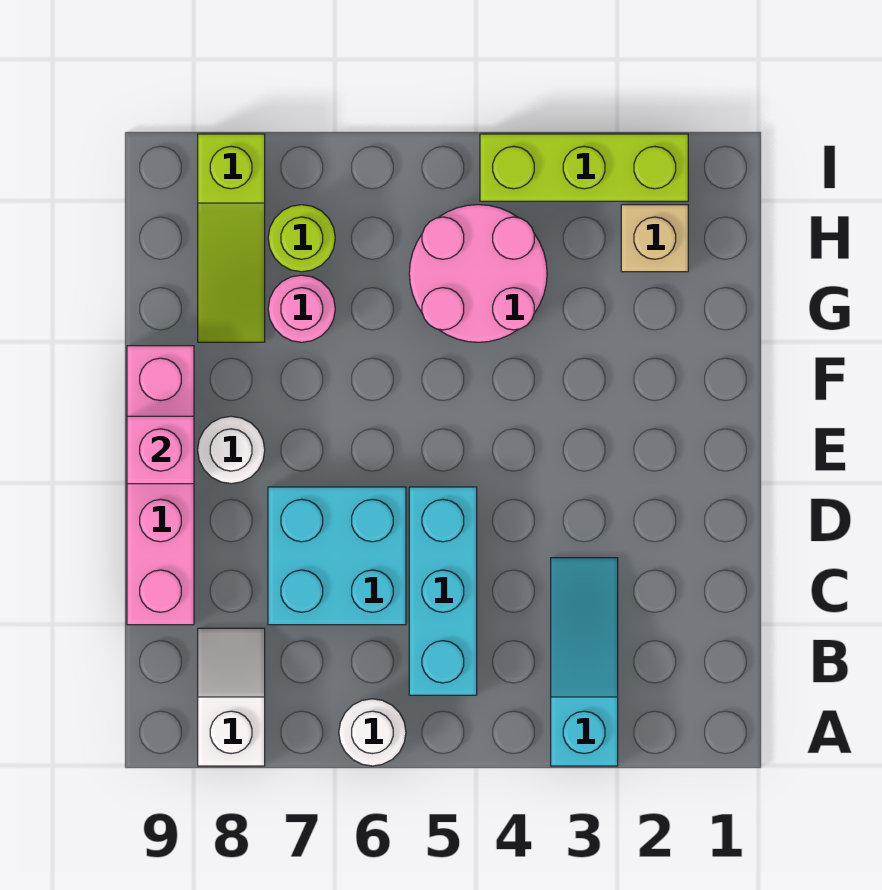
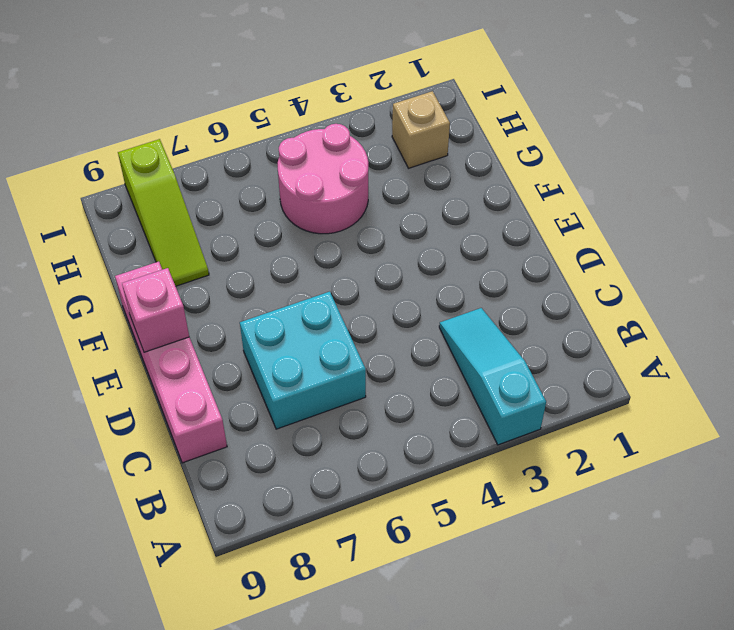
none -> white round brick A6 level 1
none -> white slope A8:B8 level 1 top A
none -> cyan brick B5:D5 level 1

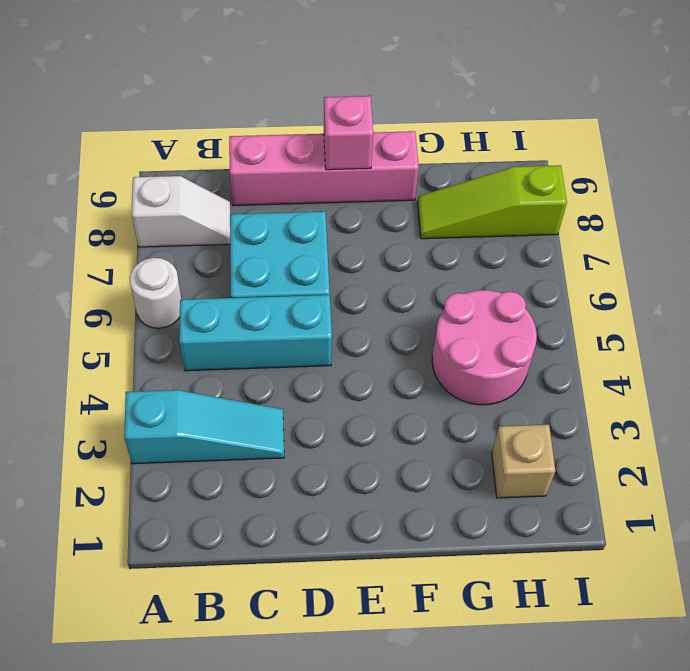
none -> white round brick E8 level 1
none -> pink round brick G7 level 1
none -> lime round brick H7 level 1

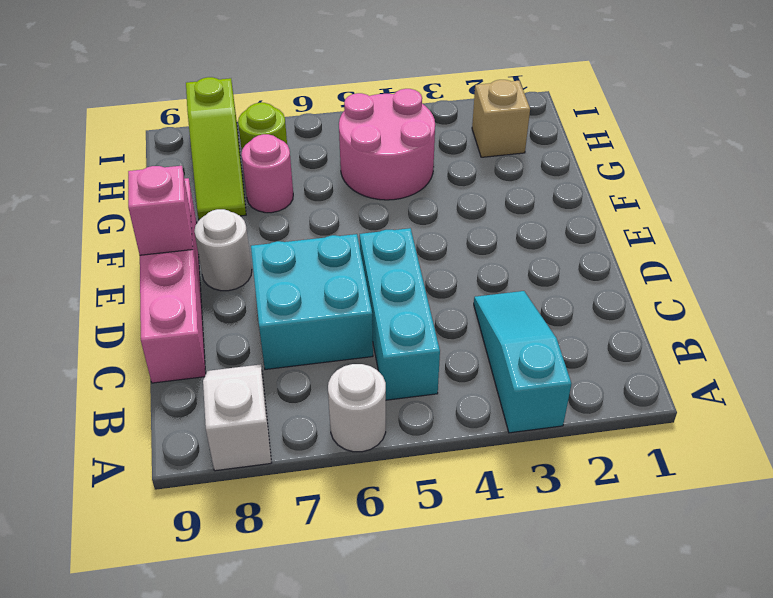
none -> lime brick I2:I4 level 1

